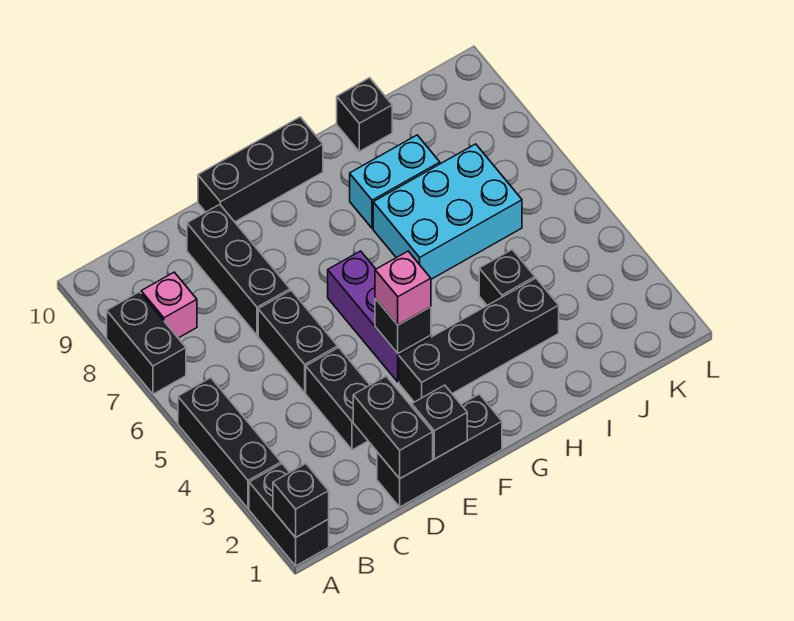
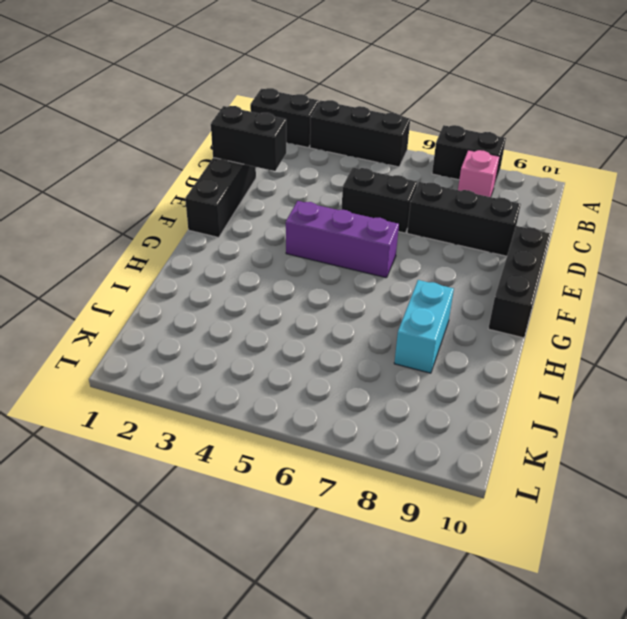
none -> black brick D3:D4 level 1
none -> black brick F3:I3 level 1
none -> cyan brick H6:J7 level 1

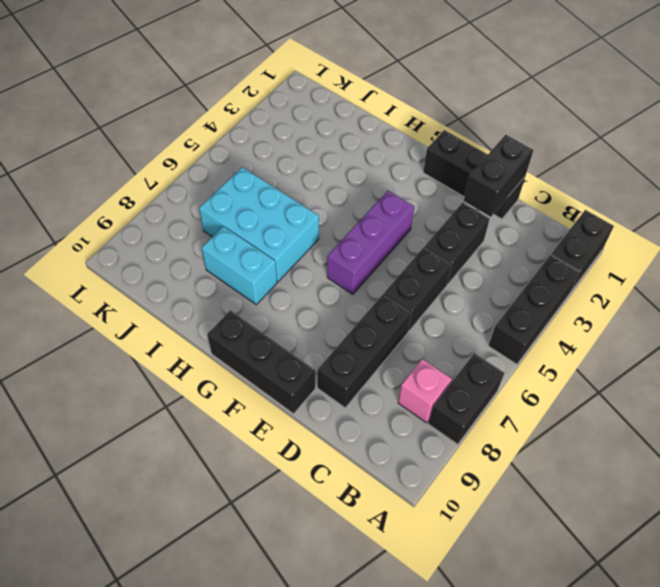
none -> black brick F3:I3 level 1
none -> black brick I4 level 1
none -> black brick I10 level 1

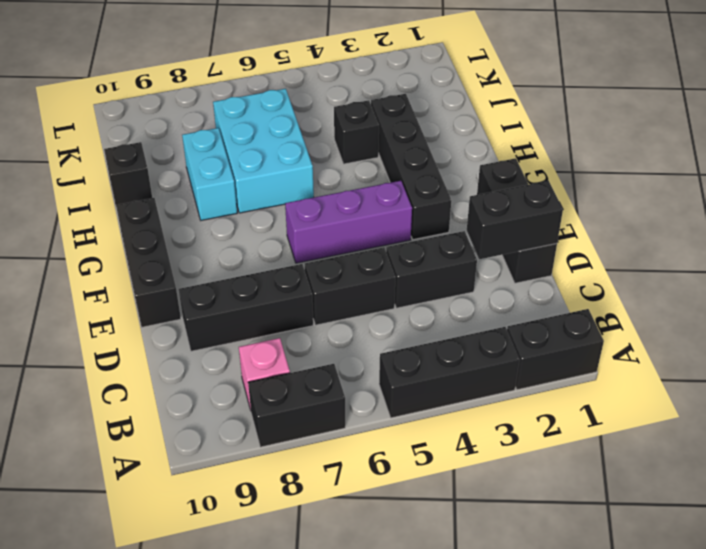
none -> black brick A1 level 2
none -> black brick E1 level 2
none -> black brick F4 level 2

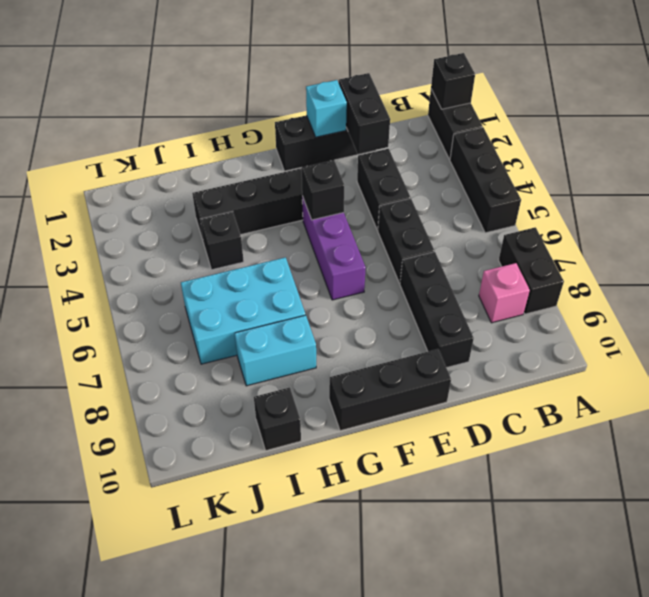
cyan brick E1 level 2 -> black brick E1 level 2
none -> pink brick F4 level 3

